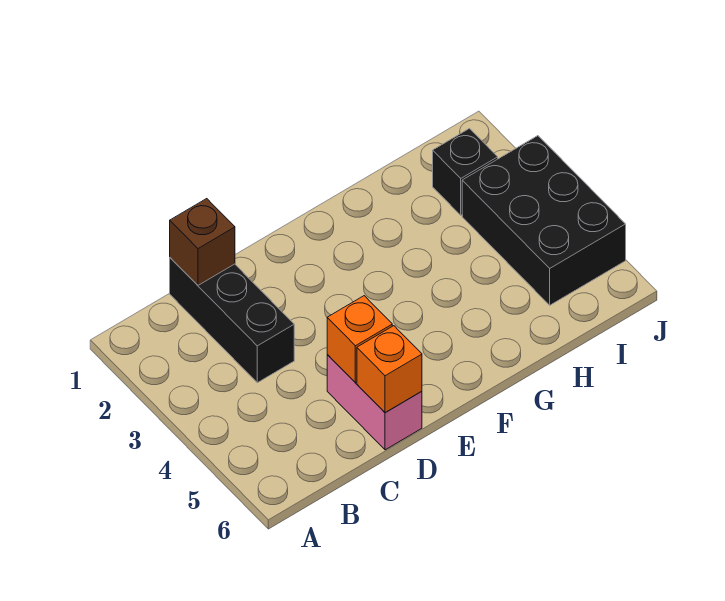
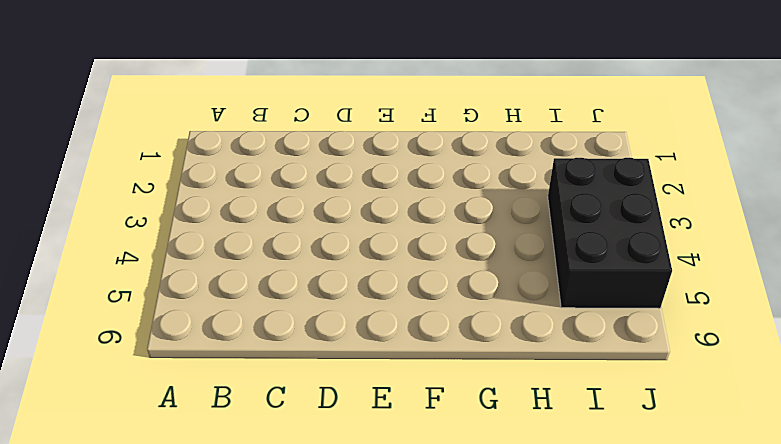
none -> black brick C1:C3 level 1
none -> pink brick D5:D6 level 1

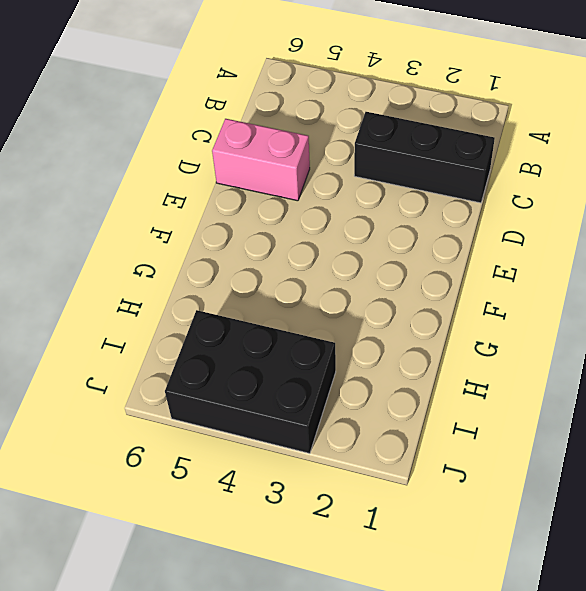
none -> black brick I2 level 1
none -> brown brick C1 level 2

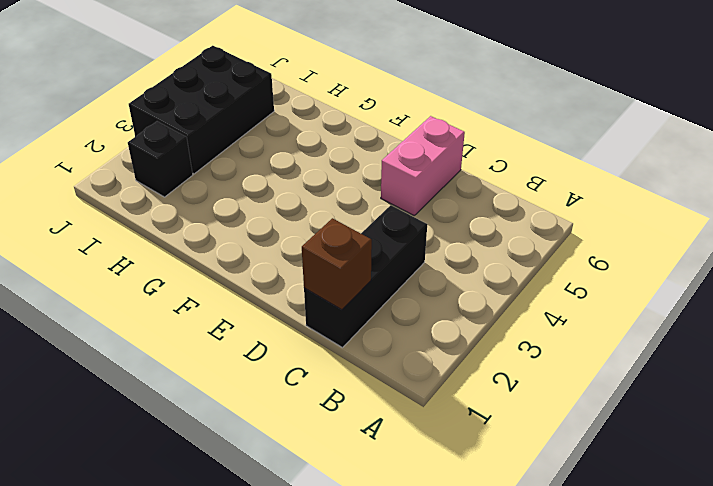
none -> orange brick D5 level 2
none -> orange brick D6 level 2

